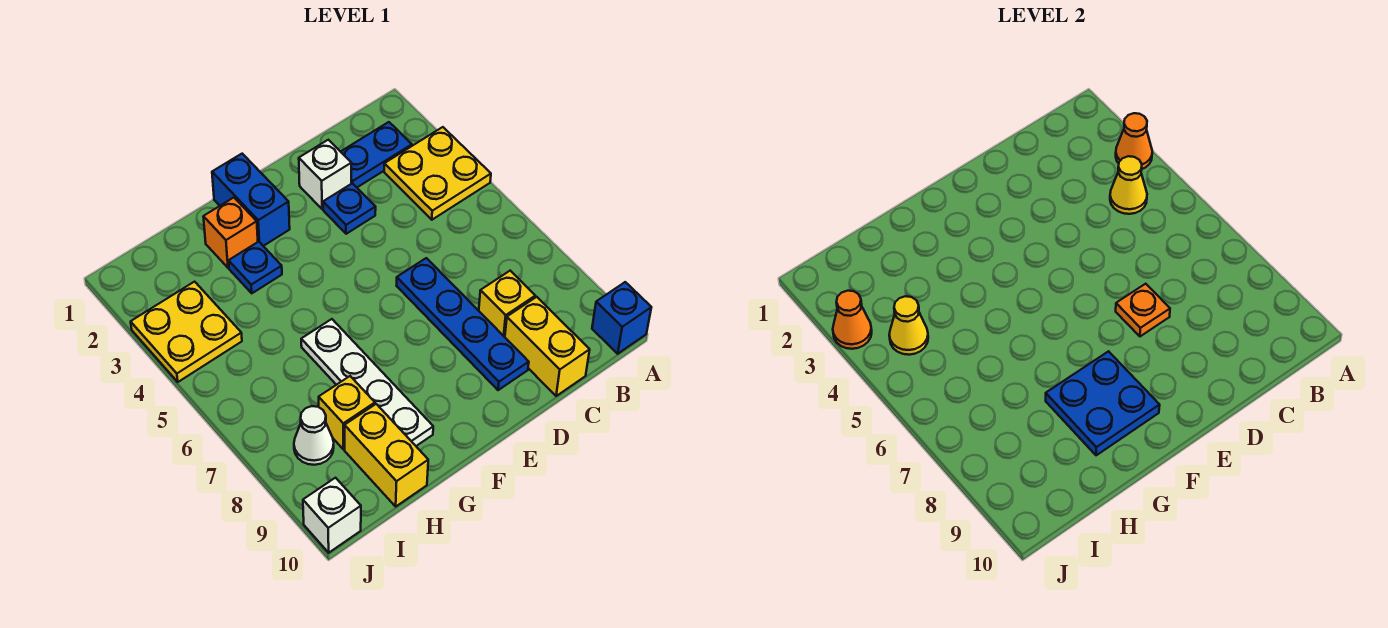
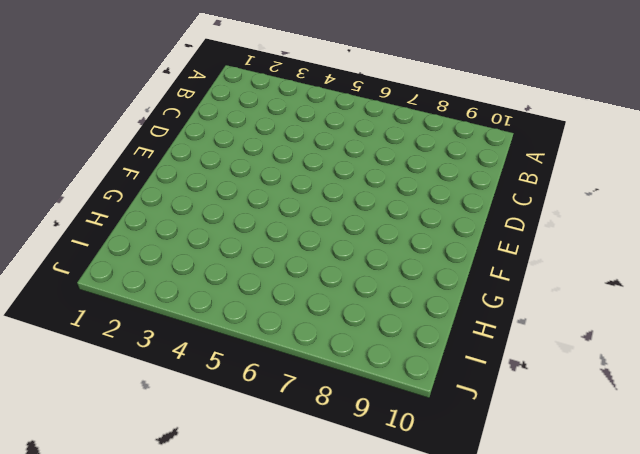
none -> yellow plate A3:B4 level 1
none -> blue brick A10 level 1
none -> blue plate B2:C2 level 1

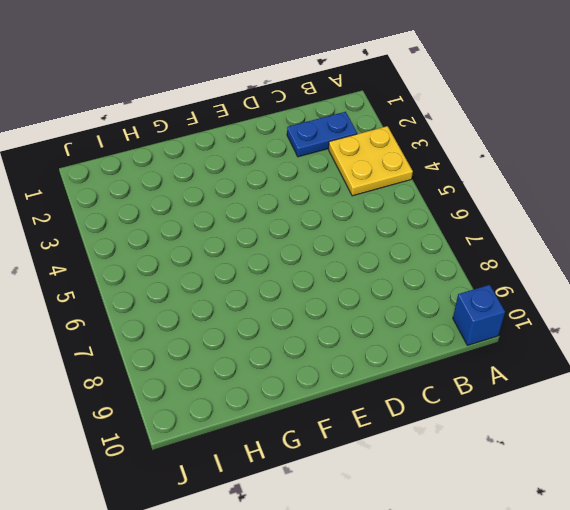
none -> yellow brick C8 level 1
none -> yellow brick C9:C10 level 1
none -> white brick D2 level 1

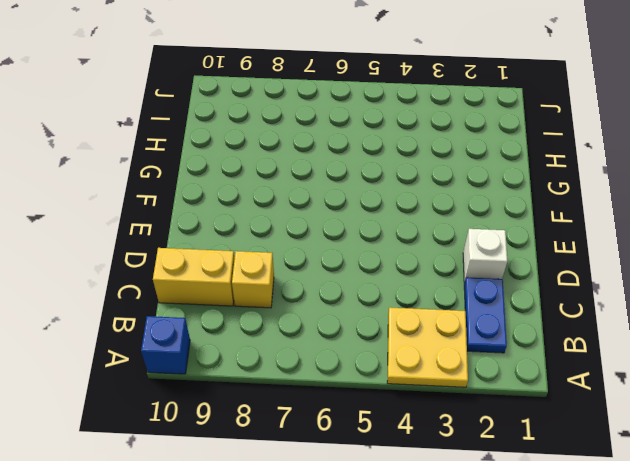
none -> blue plate D3 level 1
none -> blue plate D6:D9 level 1
none -> blue brick F1:F2 level 1

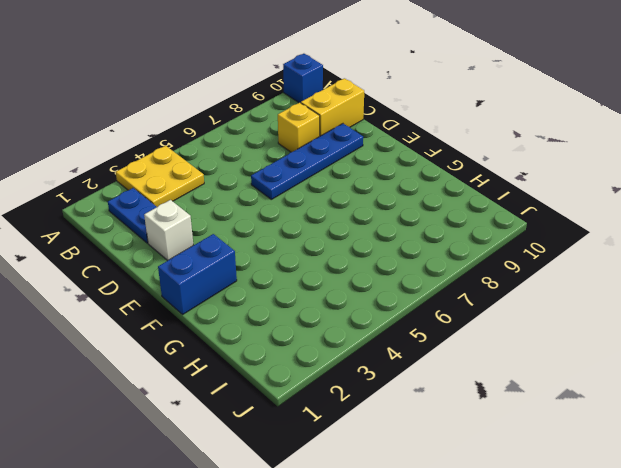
none -> blue plate D3 level 1
none -> orange brick G2 level 1
none -> blue plate G3 level 1

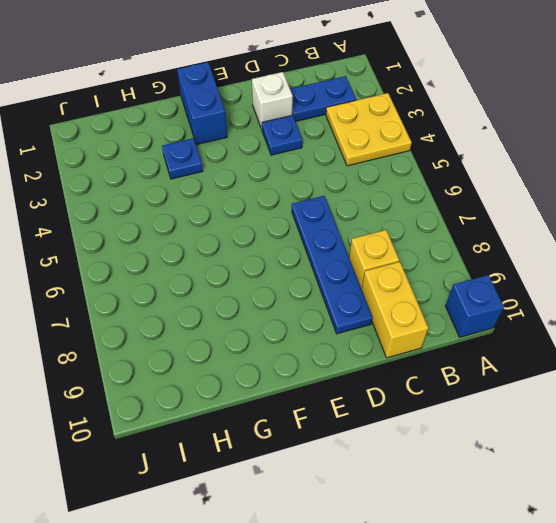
none -> orange brick G2 level 1
none -> white plate G6:G9 level 1
none -> yellow brick H8 level 1

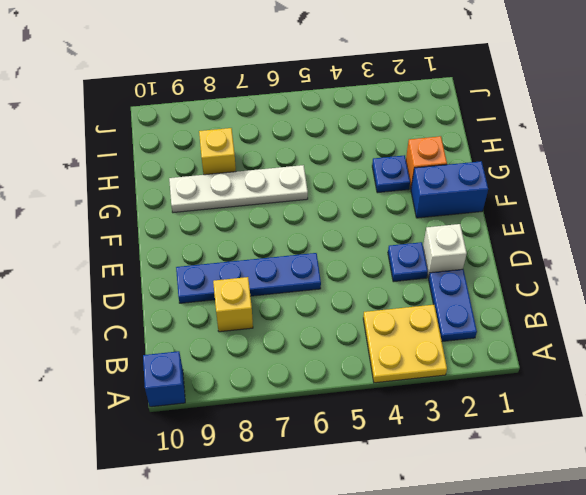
none -> yellow brick C9:C10 level 1
none -> yellow brick H9:H10 level 1
none -> yellow plate I3:J4 level 1

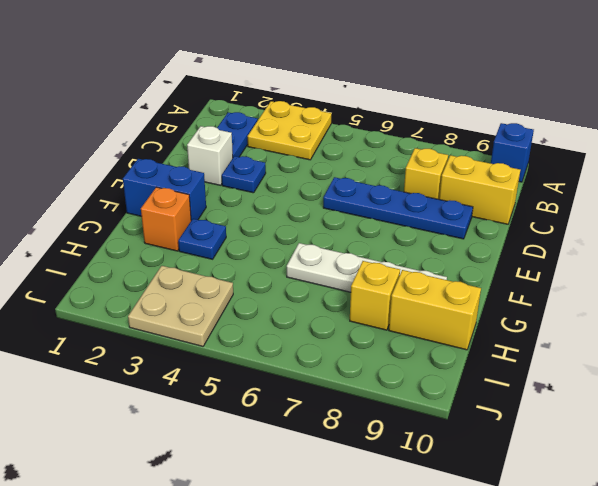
tan plate I3:J4 level 1 -> yellow plate I3:J4 level 1
none -> white cone I8 level 1
none -> white brick J10 level 1
none -> orange cone A3 level 2

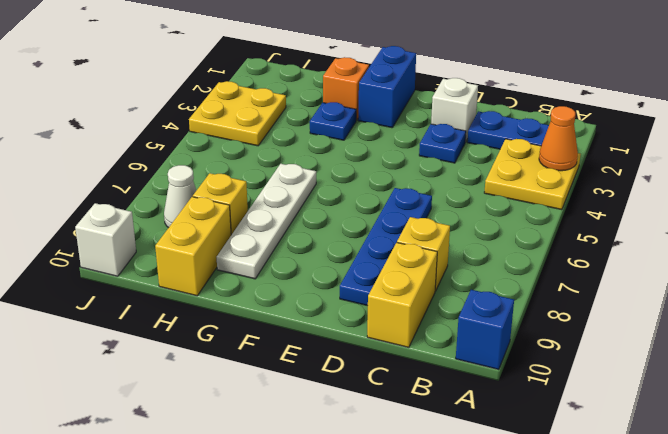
none -> yellow cone B4 level 2
none -> orange plate D7 level 2
none -> blue plate F8:G9 level 2

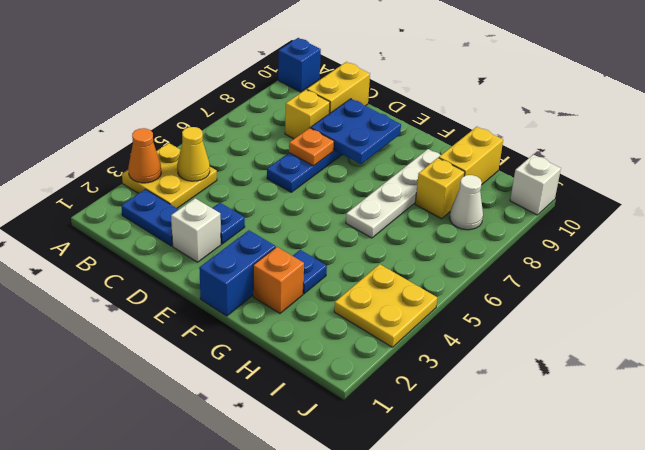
blue plate D8:E9 level 2 -> blue plate F8:G9 level 2
none -> yellow cone I4 level 2
none -> orange cone J3 level 2

